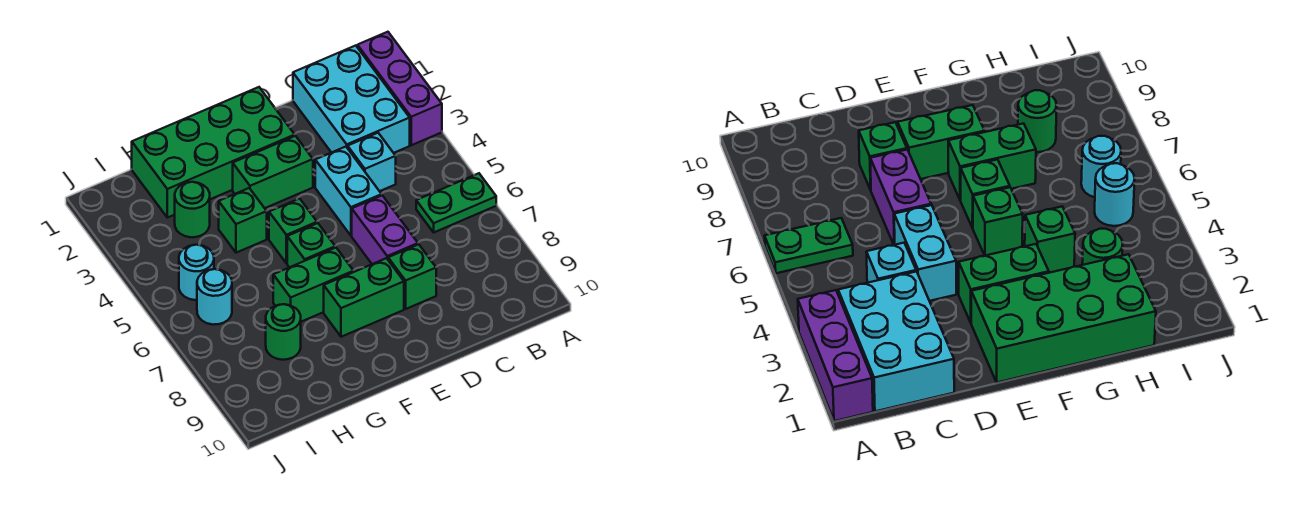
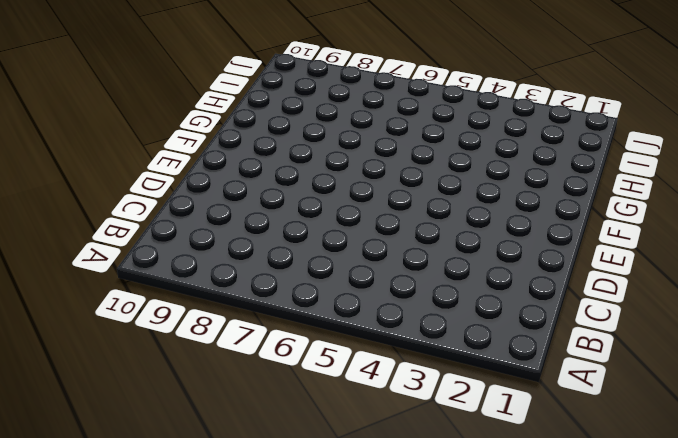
none -> purple brick A1:A3 level 1
none -> green plate A6:B6 level 1
none -> cyan brick B1:C3 level 1

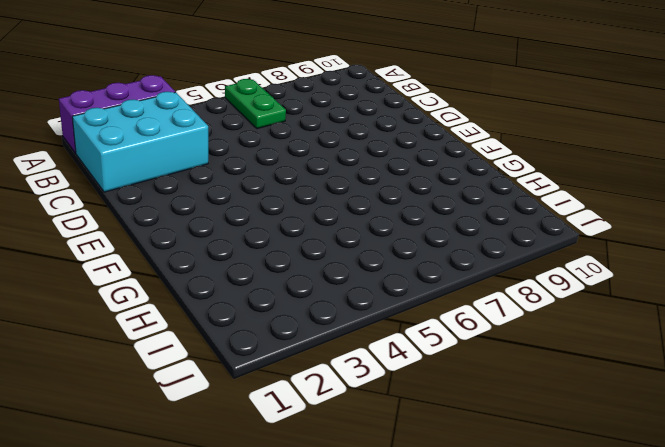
none -> cyan brick C4 level 1
none -> cyan brick D4:D5 level 1
none -> purple brick D6:D7 level 1

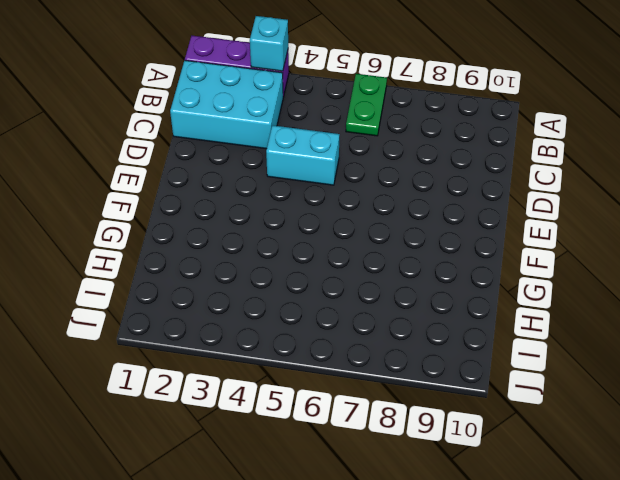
cyan brick A3 level 2 -> cyan brick C4 level 1
none -> purple brick D6:D7 level 1
none -> green brick D8 level 1
none -> green brick E1:H2 level 1

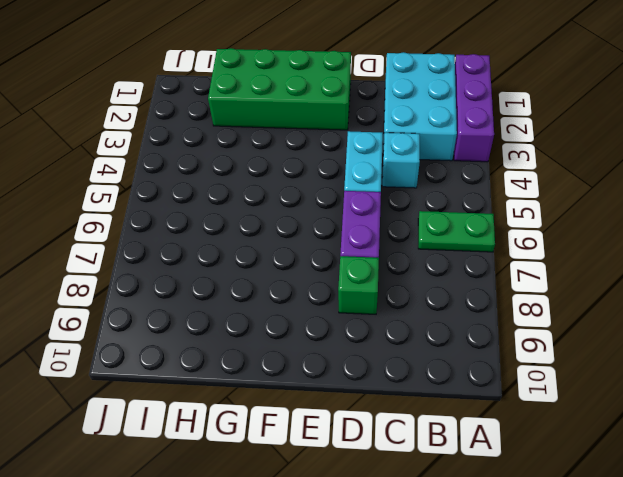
none -> green brick E3:F3 level 1
none -> green brick E8:F8 level 1
none -> green brick F5 level 1

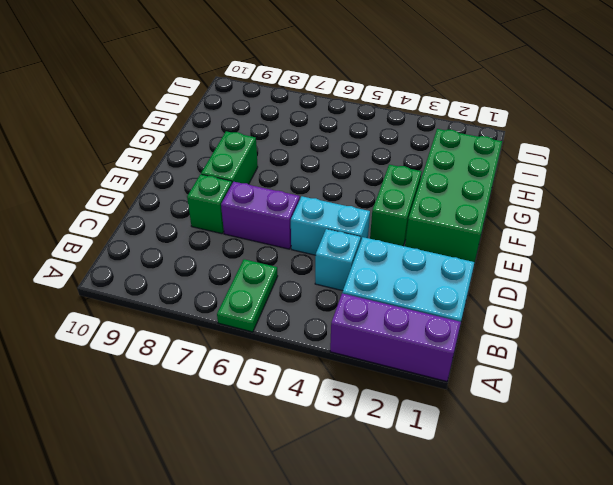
none -> green brick F5 level 1
none -> green brick F6 level 1
none -> green brick F7:G7 level 1

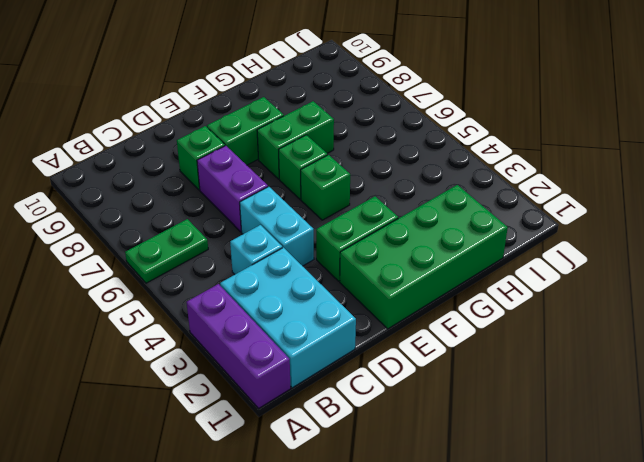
none -> green brick G4 level 1
none -> green round brick H3 level 1
none -> green round brick H8 level 1

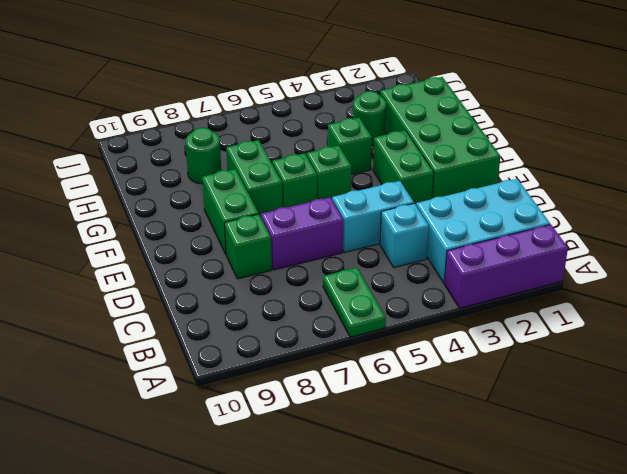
none -> cyan round brick I5 level 1
none -> cyan round brick I6 level 1

